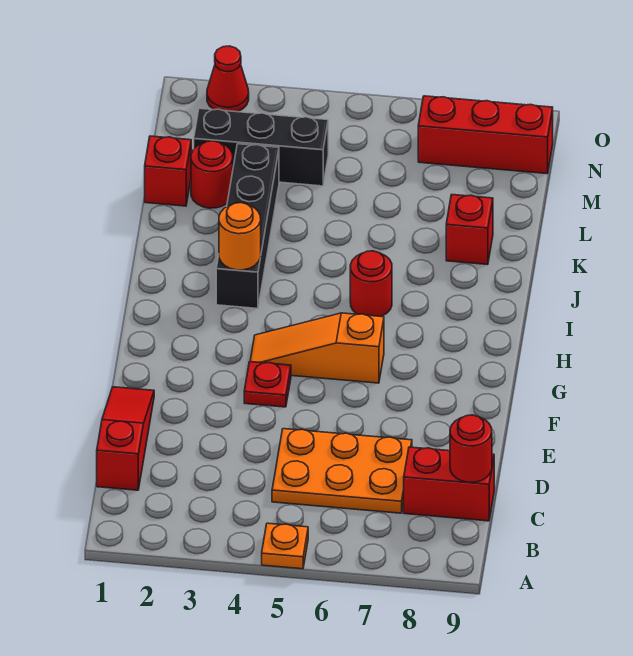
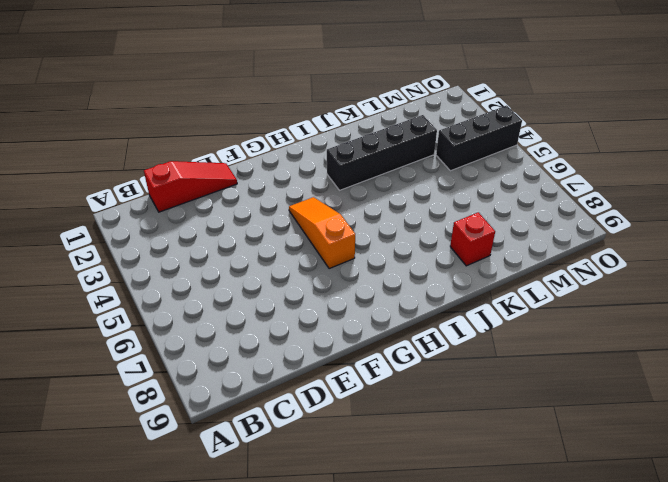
black brick M4:O4 level 1 -> black brick M2:M4 level 1
none -> orange plate A5 level 1
none -> orange plate C5:D7 level 1
none -> red brick C8:C9 level 1

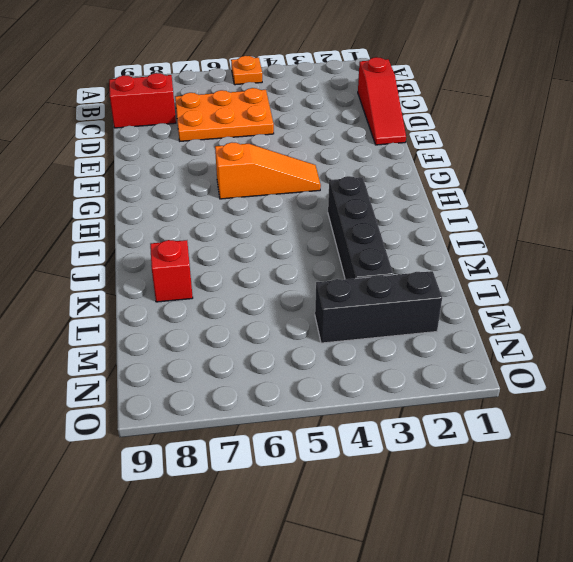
none -> red plate F4 level 1
none -> red round brick I6 level 1
none -> red brick L1 level 1

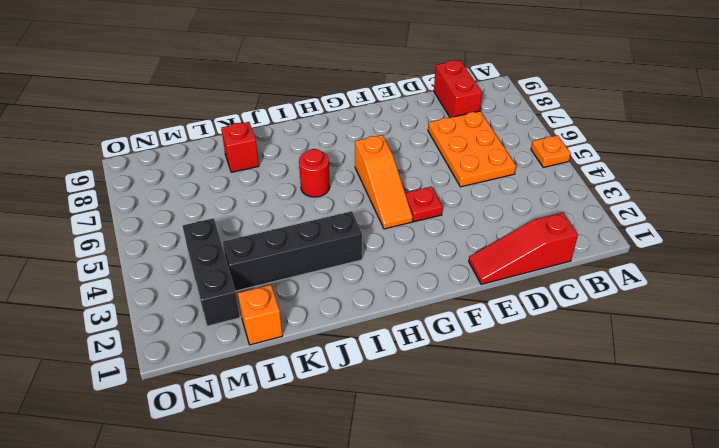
orange brick L1 level 1 -> red brick L1 level 1
none -> red round brick L2 level 1
none -> red brick N7:N9 level 1
none -> red cone O2 level 1

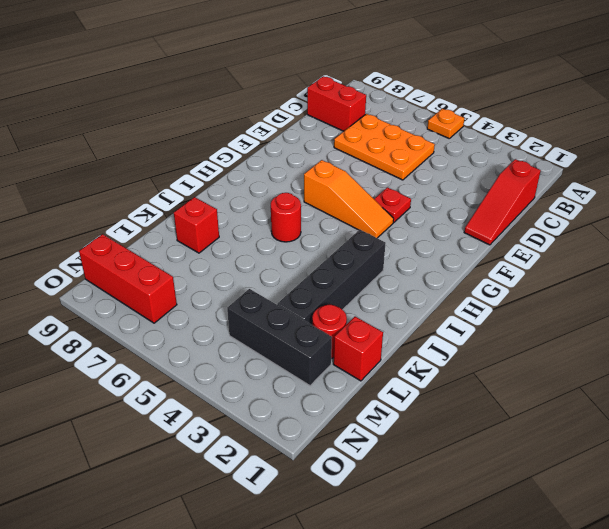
none -> red cone O2 level 1
none -> red round brick C9 level 2
none -> orange round brick I3 level 2

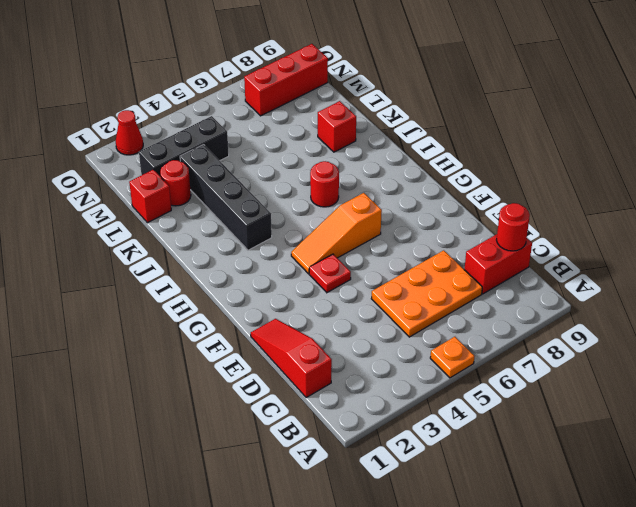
none -> orange round brick I3 level 2

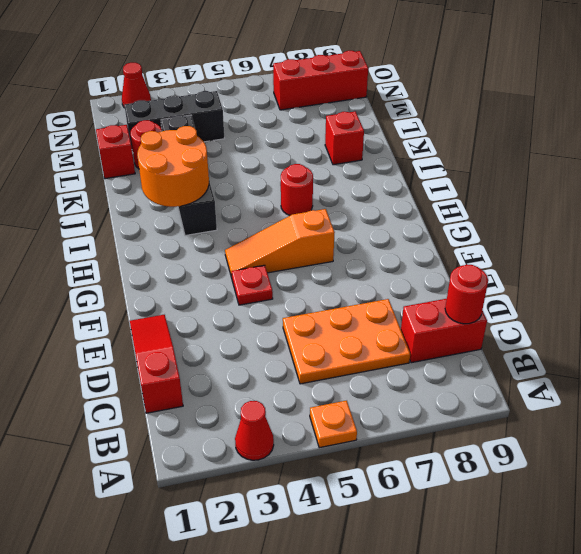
red cone A3 level 1 -> none
orange round brick I2:J3 level 2 -> orange round brick I3 level 2

